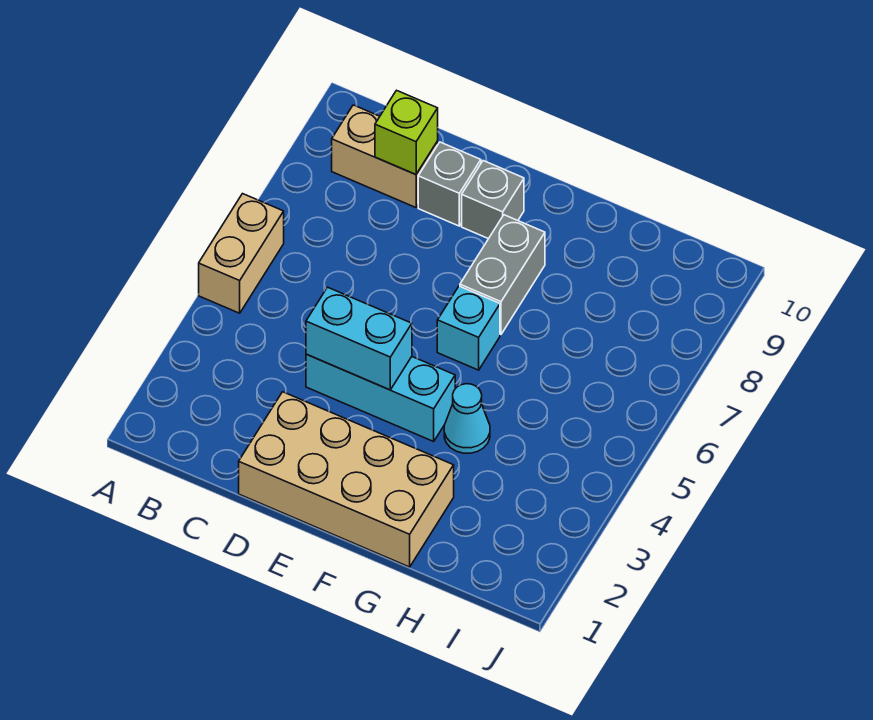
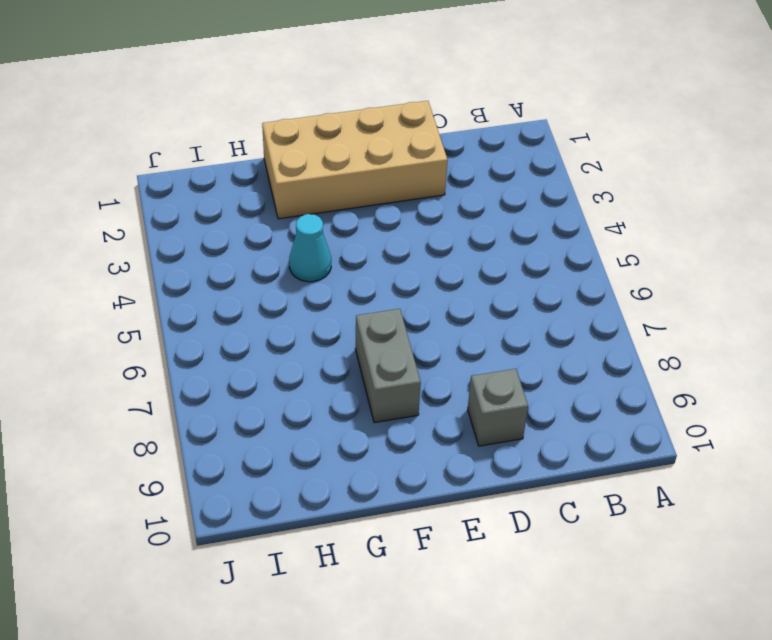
none -> tan brick A5:A6 level 1
none -> tan brick B9:C9 level 1

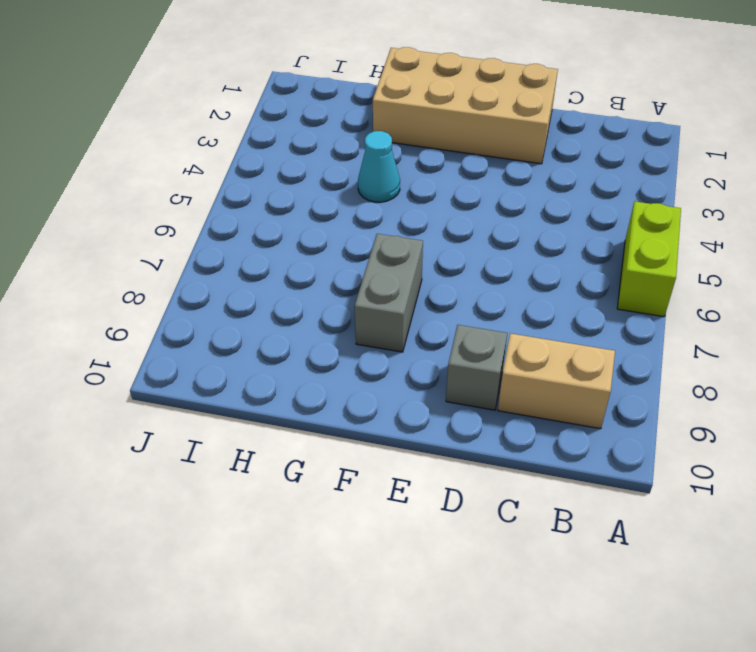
lime brick A5:A6 level 1 -> tan brick A5:A6 level 1
none -> cyan brick D4:F4 level 1
none -> grey brick E9 level 1

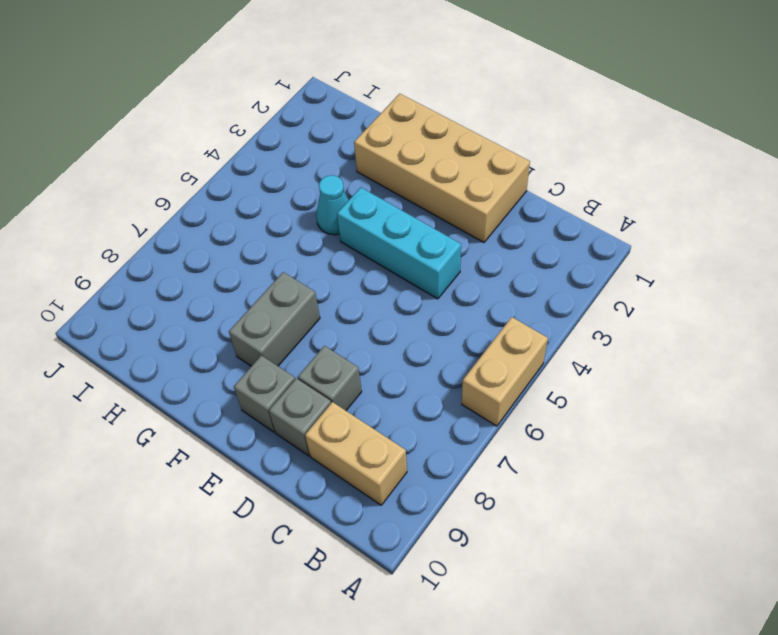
grey brick D8 level 1 -> none
none -> cyan brick F6 level 1
none -> lime brick C9 level 2

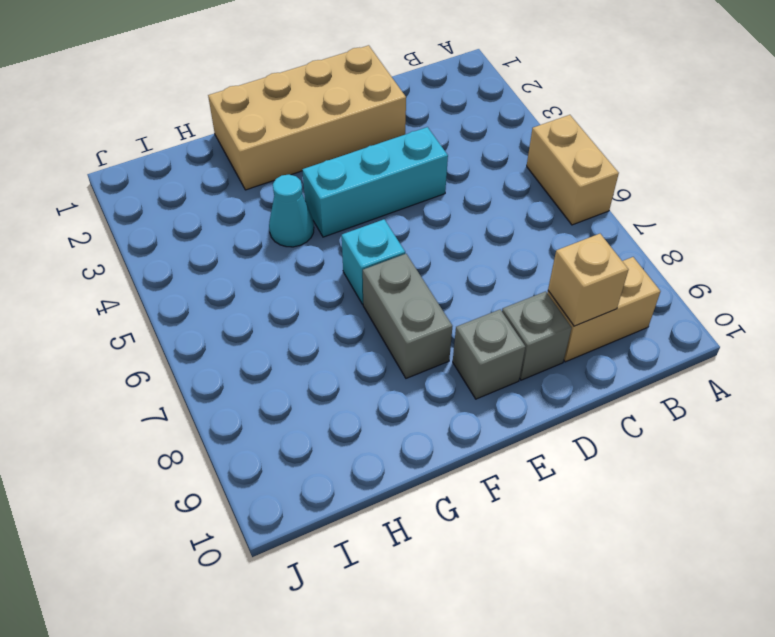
tan brick C9 level 2 -> lime brick C9 level 2
none -> cyan brick D4:E4 level 2

